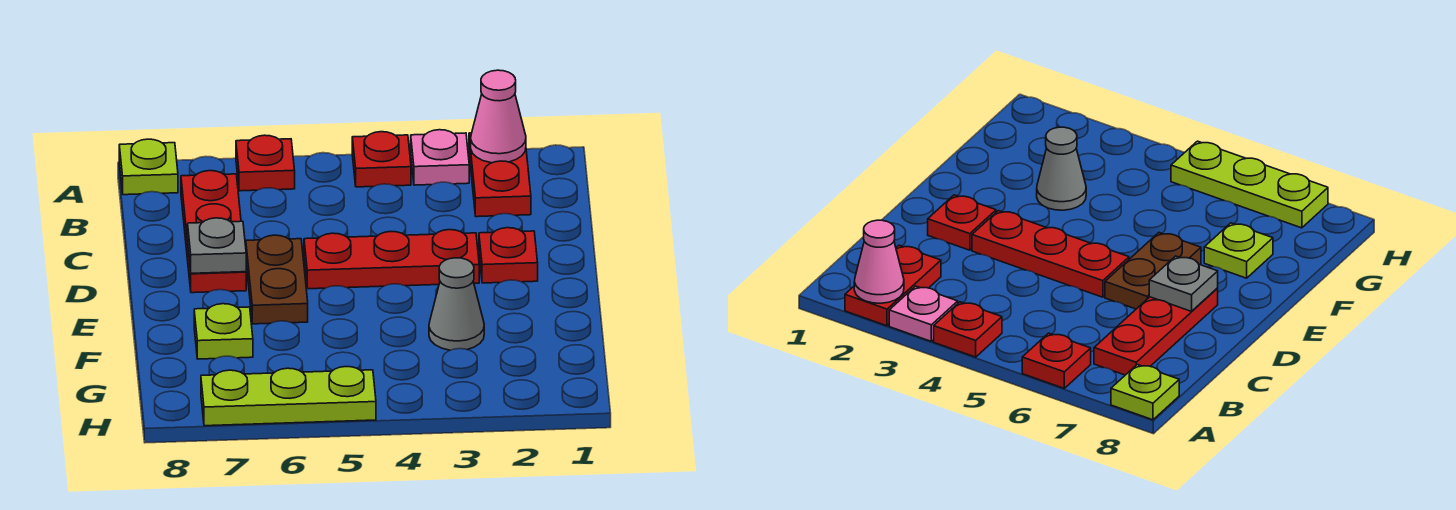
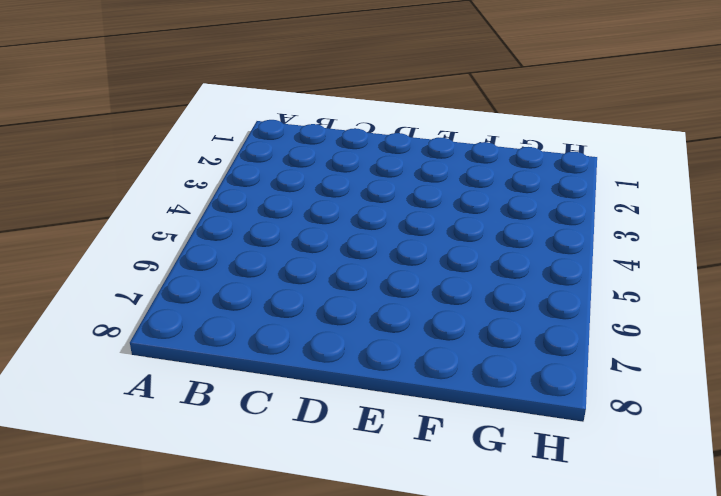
none -> red plate A2:B2 level 1
none -> pink plate A3 level 1
none -> red plate A4 level 1

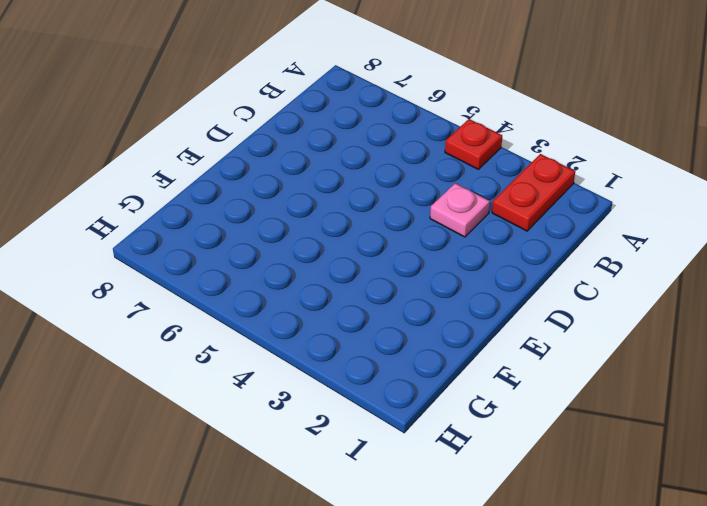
pink plate C3 level 1 -> pink plate A3 level 1
none -> red plate A6 level 1
none -> lime plate A8 level 1
none -> red plate B7:D7 level 1

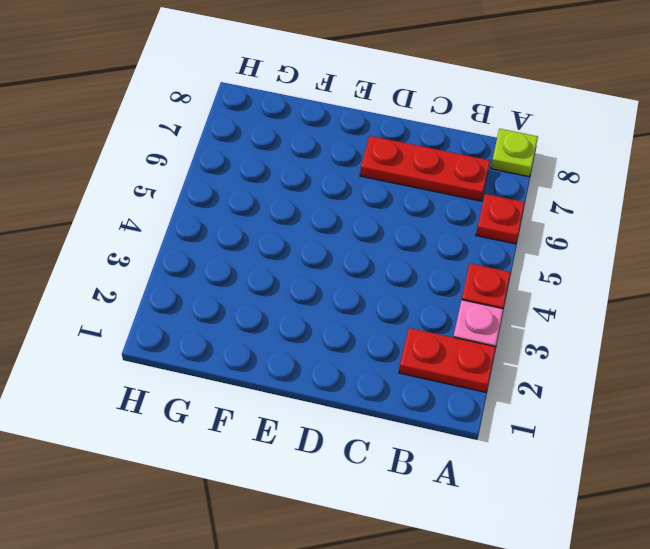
none -> red plate D2 level 1
none -> red plate D3:D5 level 1
none -> brown plate D6:E6 level 1

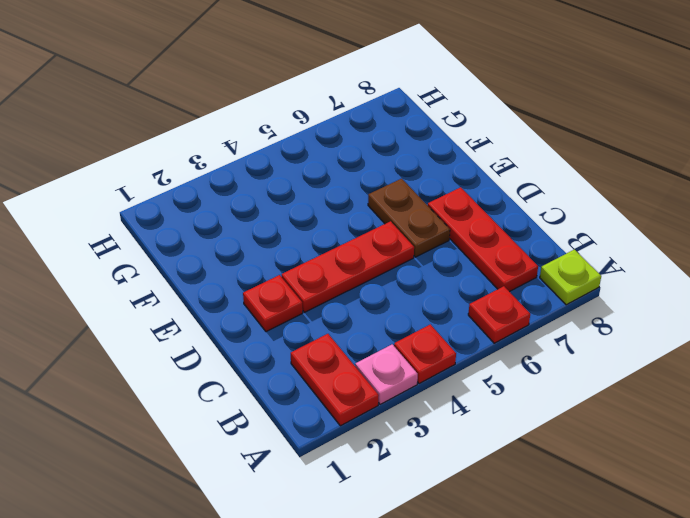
none -> grey cone F3 level 1
none -> lime plate F7 level 1
none -> lime plate H5:H7 level 1

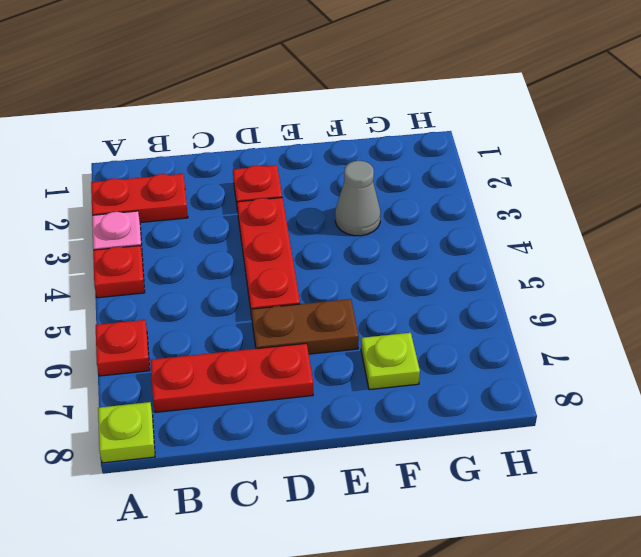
none -> lime plate H5:H7 level 1
none -> pink cone A2 level 2
none -> grey plate D7 level 2

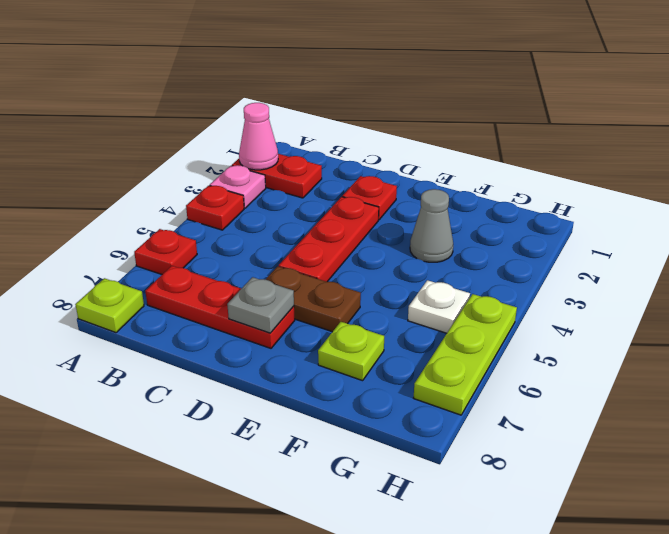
white plate G5 level 1 -> none

